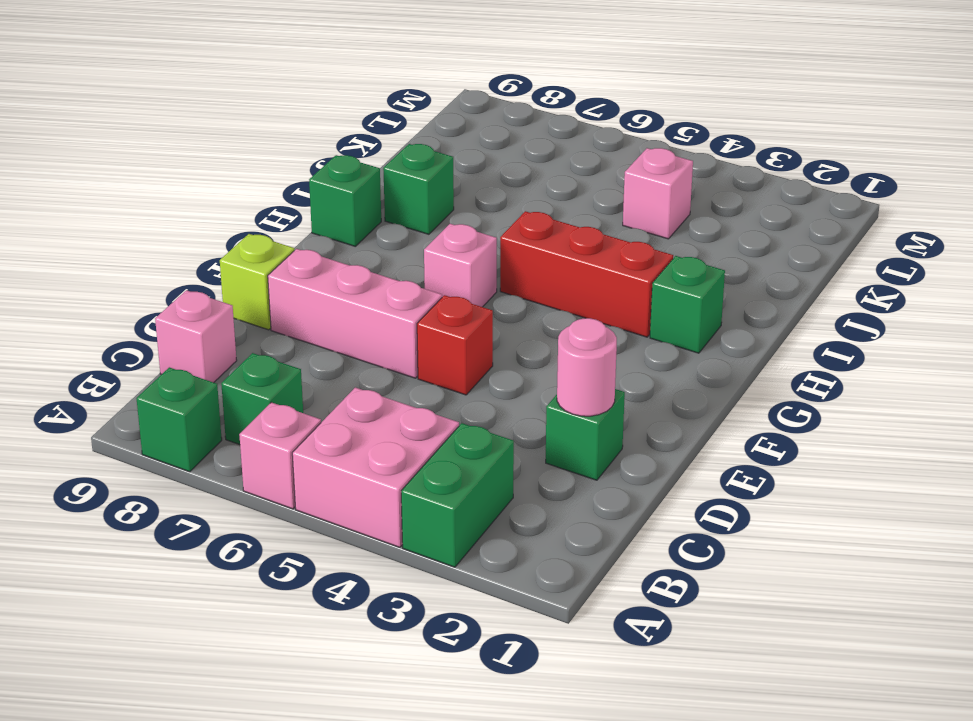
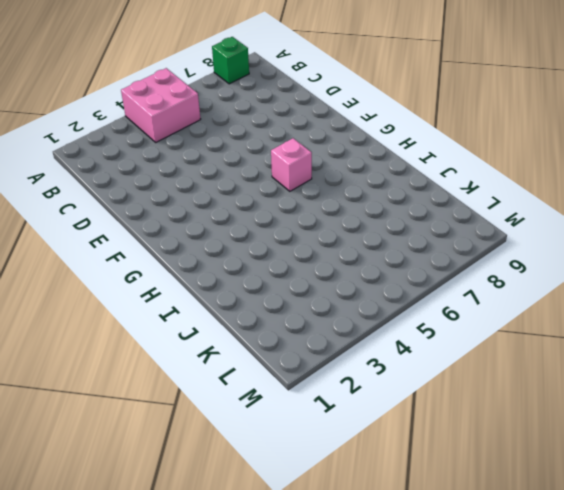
none -> green brick A3:B3 level 1
none -> pink brick A6 level 1
none -> green brick B7 level 1

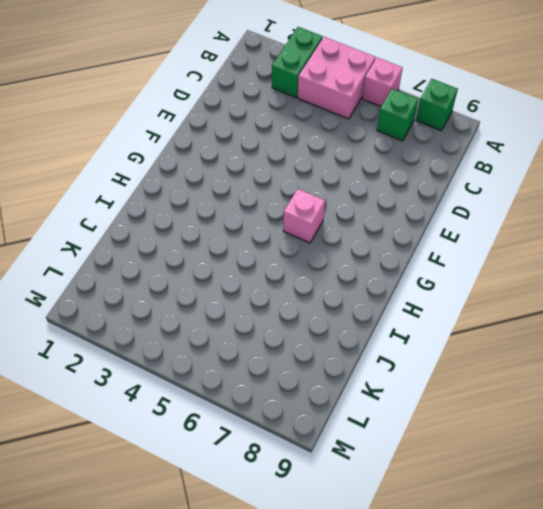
none -> pink brick C9 level 1
none -> green brick D2 level 1
none -> red brick E5 level 1

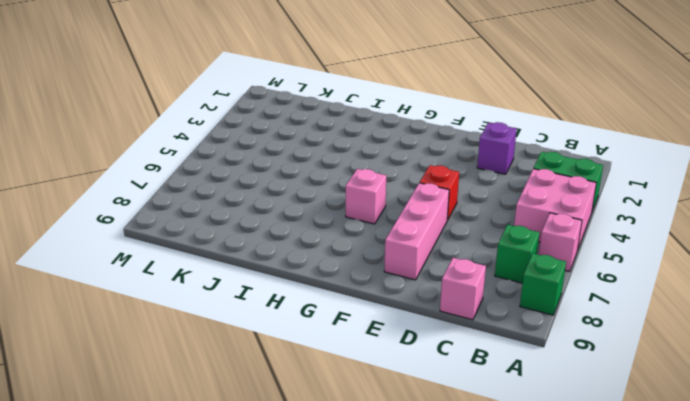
purple brick D2 level 1 -> green brick D2 level 1
none -> lime brick E9 level 1
none -> green brick H2 level 1
none -> red brick H3:H5 level 1

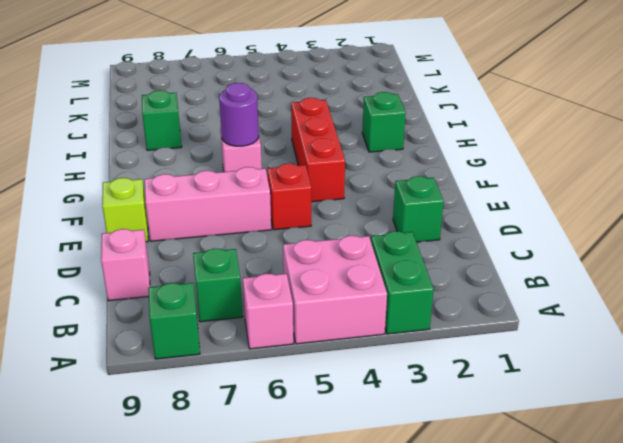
red brick F4:H4 level 1 -> red brick H3:H5 level 1
purple round brick G6 level 2 -> none
none -> green brick H9 level 1
none -> pink brick K4 level 1
none -> pink round brick D2 level 2

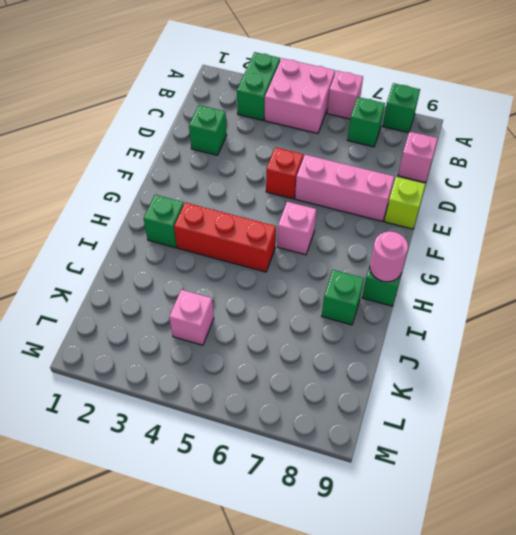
pink round brick H9 level 2 -> pink round brick D2 level 2

